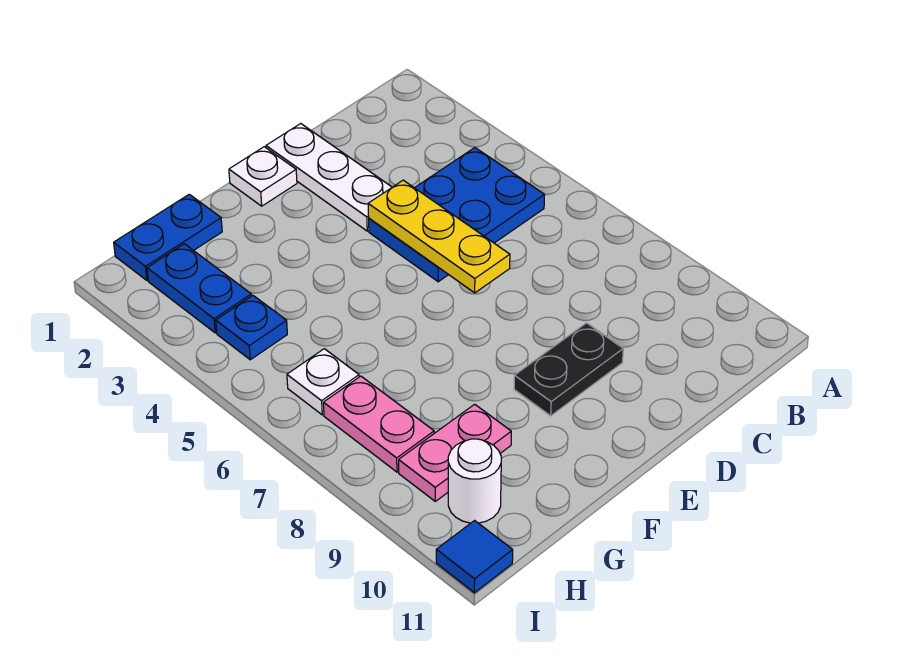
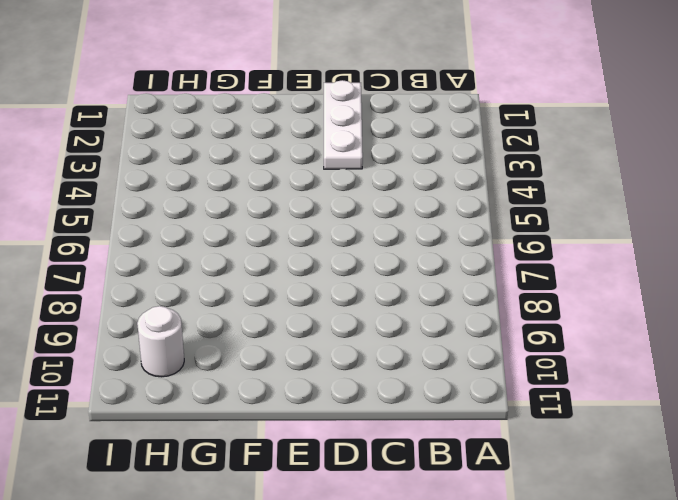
none -> blue plate B4:D5 level 1
none -> black plate D9:E9 level 1
none -> white plate E1 level 1

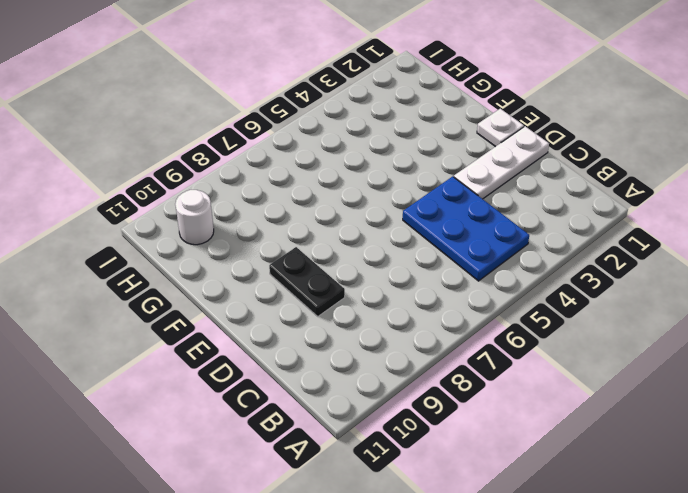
none -> blue plate G1:H1 level 1
none -> pink plate G9:H9 level 1
none -> blue plate H2:H3 level 1

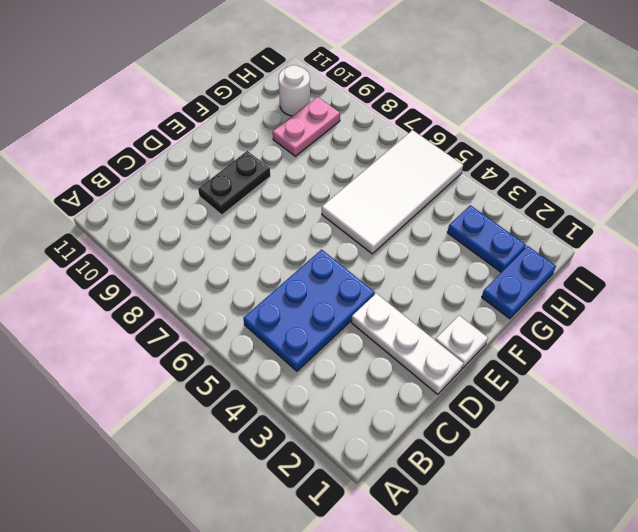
white tile F5:I6 level 1 -> white plate H6 level 1
none -> blue plate H4 level 1
none -> pink plate H7:H8 level 1
none -> blue tile I11 level 1

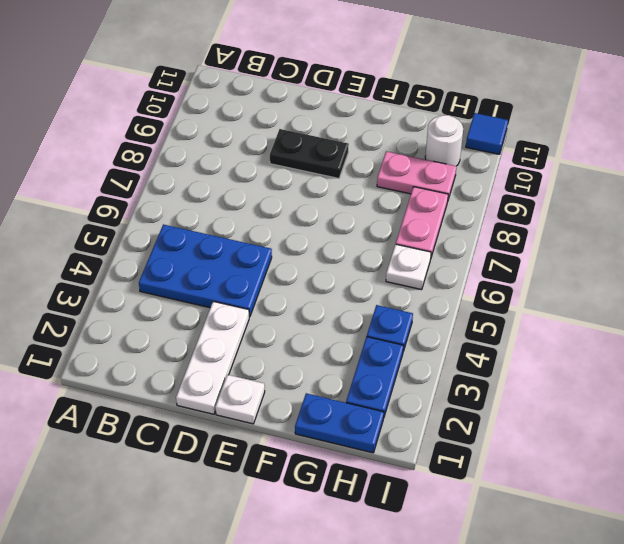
none -> yellow plate D4:D6 level 2

